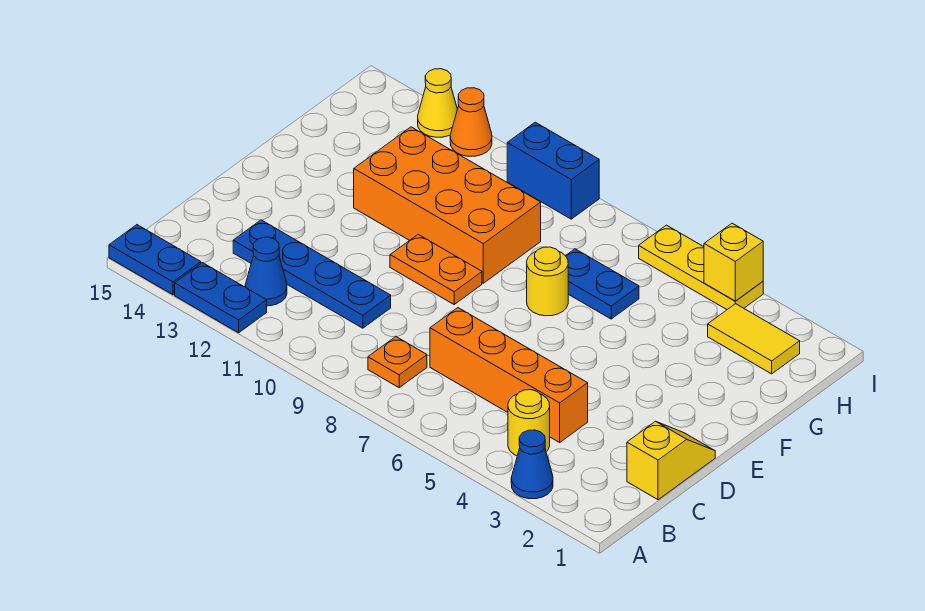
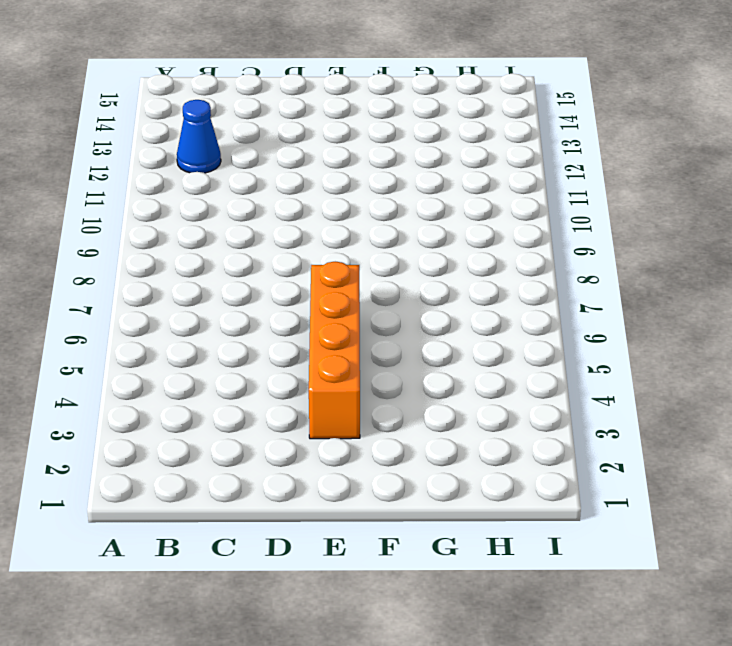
orange brick E3:E6 level 1 -> orange brick C4:C7 level 1
none -> blue cone A3 level 1
none -> blue plate A12:A13 level 1
none -> blue plate A14:A15 level 1

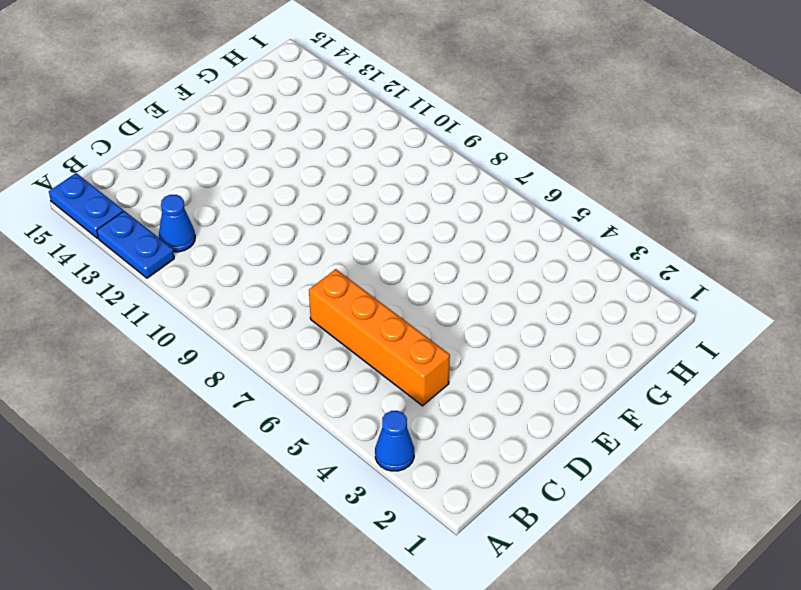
none -> yellow round brick B4 level 1
none -> orange plate B8 level 1
none -> yellow slope C1:D1 level 1 top C

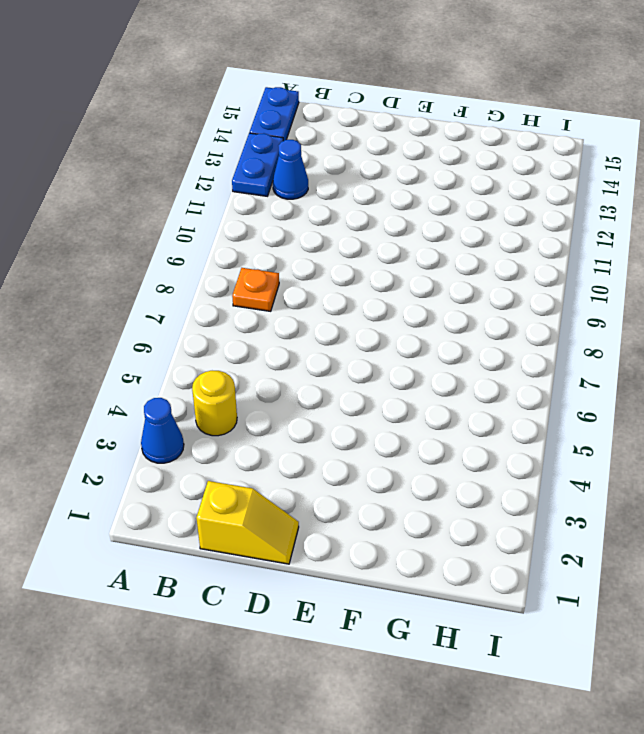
none -> orange brick C4:C7 level 1
none -> blue plate C10:C13 level 1
none -> orange plate E9:E10 level 1

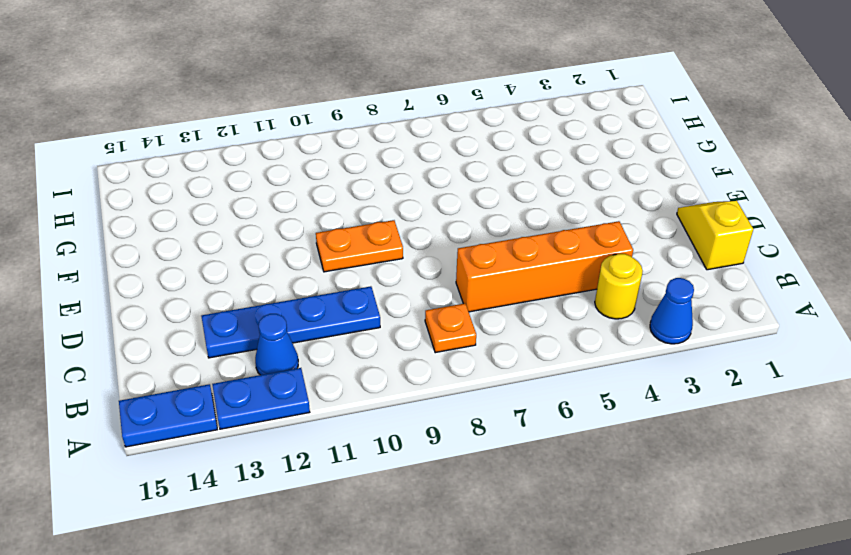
none -> yellow round brick F7 level 1
none -> orange brick F9:G12 level 1
none -> blue plate G6:G7 level 1

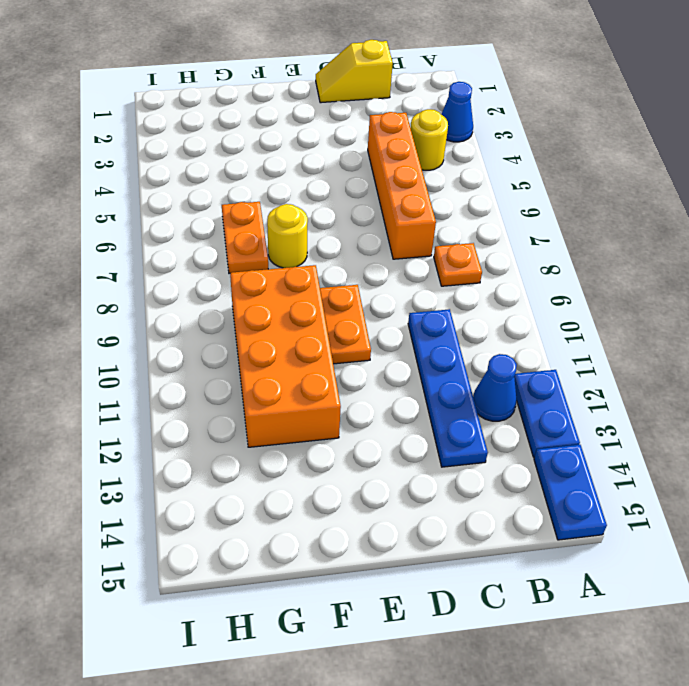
orange plate G6:G7 level 1 -> blue plate G6:G7 level 1
none -> yellow tile H2:H3 level 1
none -> yellow plate I4:I6 level 1
none -> blue brick I9:I10 level 1

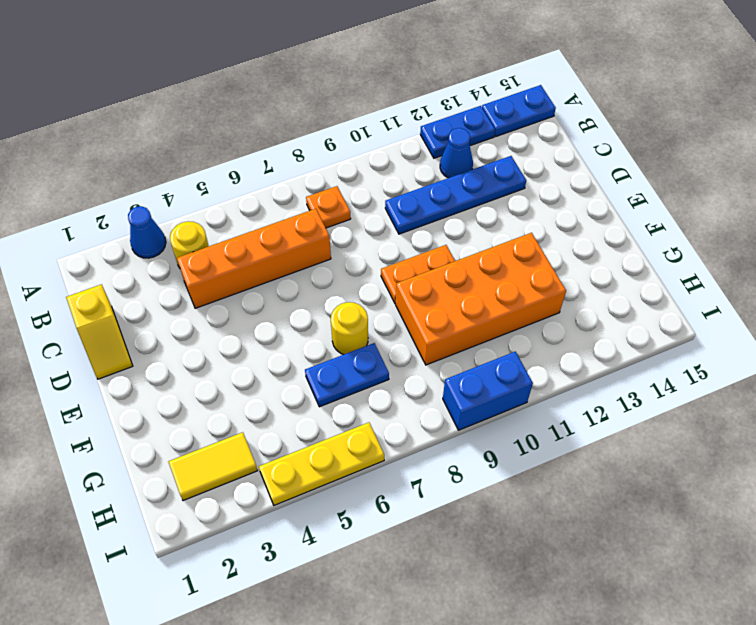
none -> orange cone I12 level 1
none -> yellow cone I13 level 1
none -> yellow brick I4 level 2

